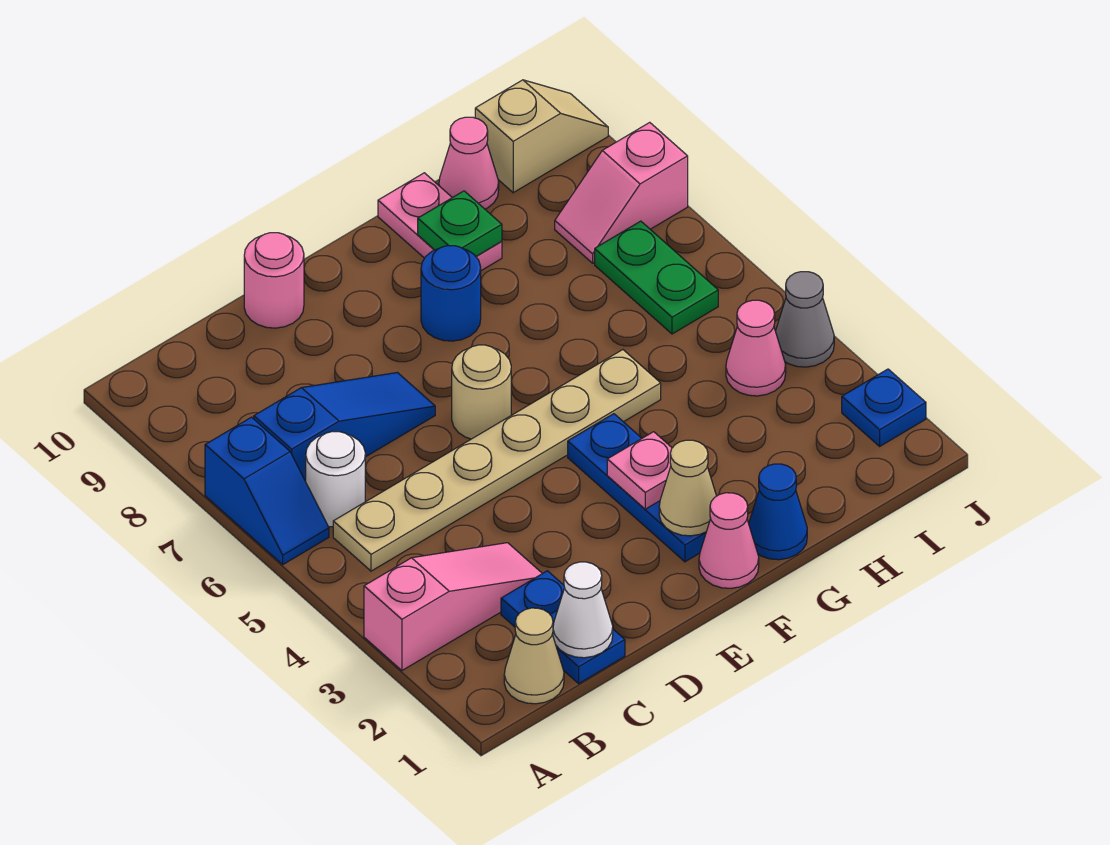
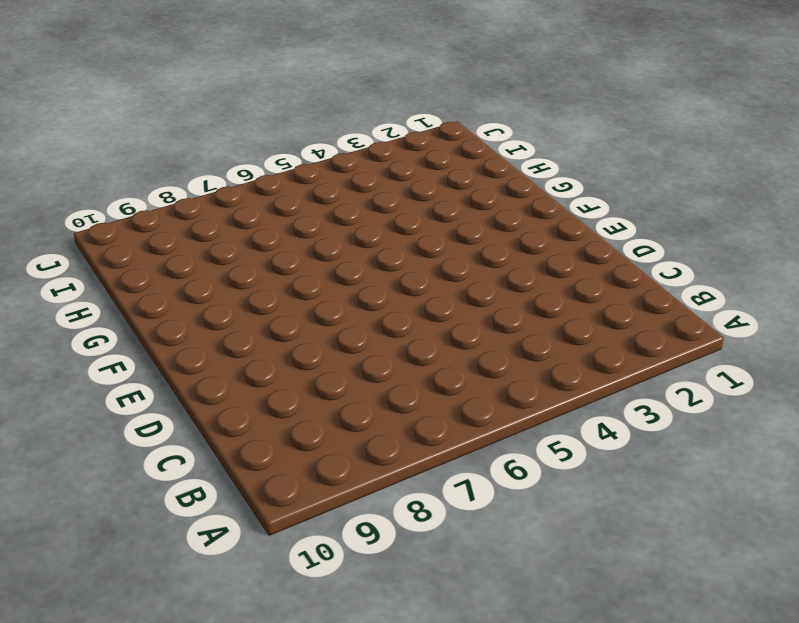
none -> pink slope A3:C3 level 1 top A
none -> blue slope A6:A7 level 1 top 7
none -> tan cone B1 level 1

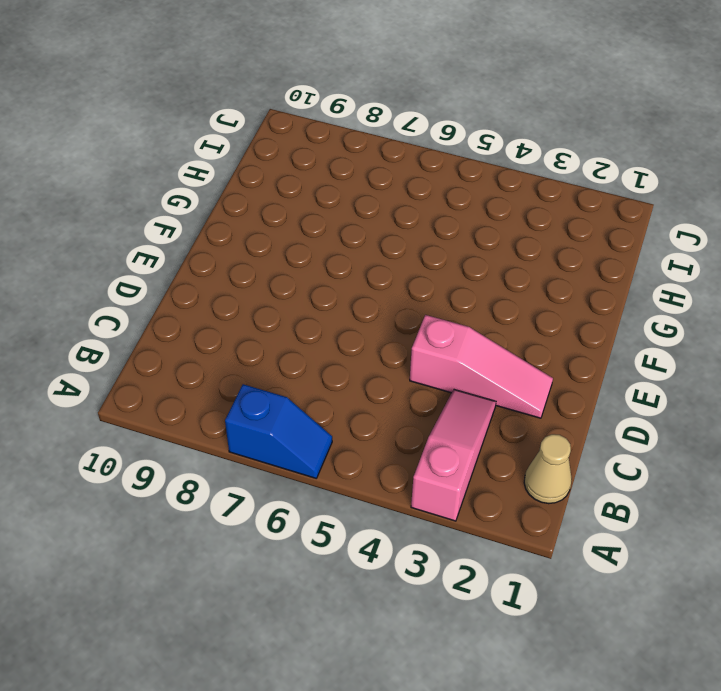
pink slope D2:D4 level 1 top 4 -> none
none -> tan plate B5:G5 level 1
none -> white round brick B6 level 1
none -> blue slope B7:D7 level 1 top B

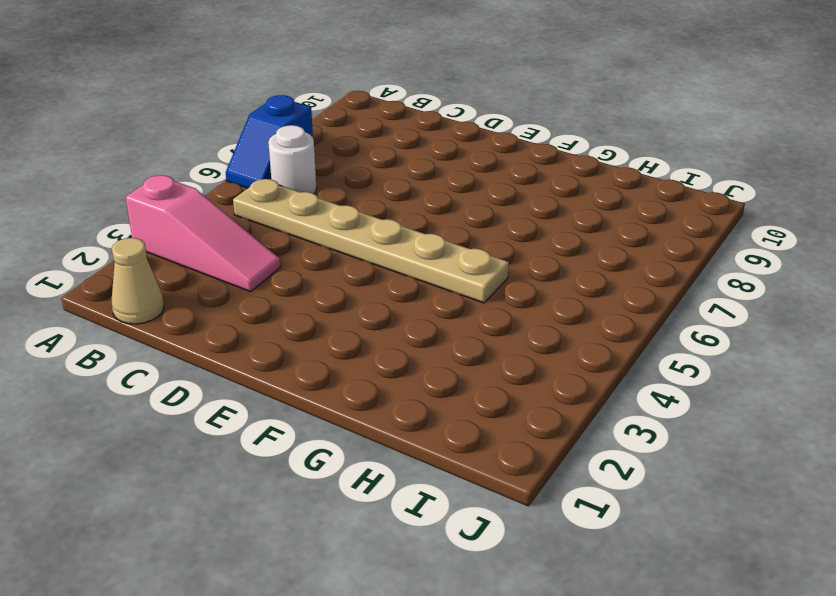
none -> blue slope B7:D7 level 1 top B
none -> blue plate C1:C2 level 1
none -> pink round brick D10 level 1

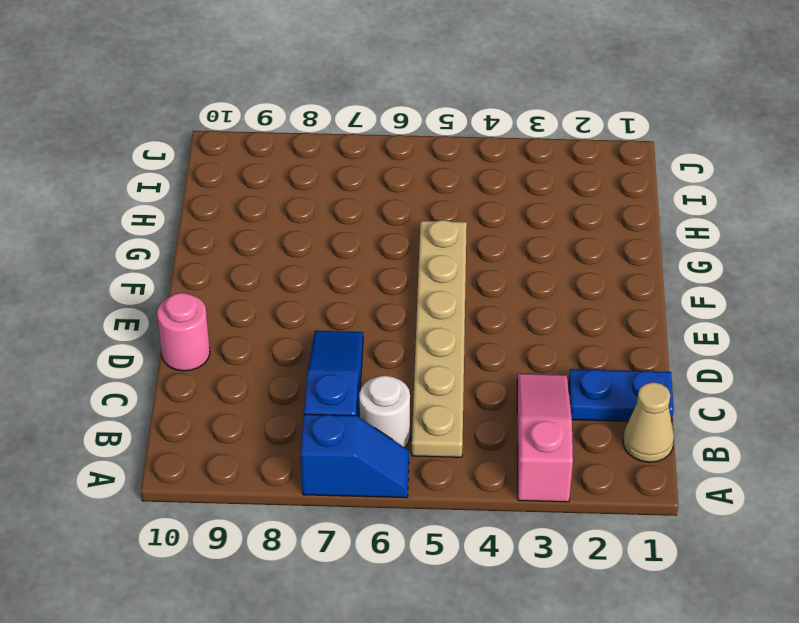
none -> tan round brick E6 level 1
none -> pink cone F1 level 1
none -> blue plate F2:F4 level 1

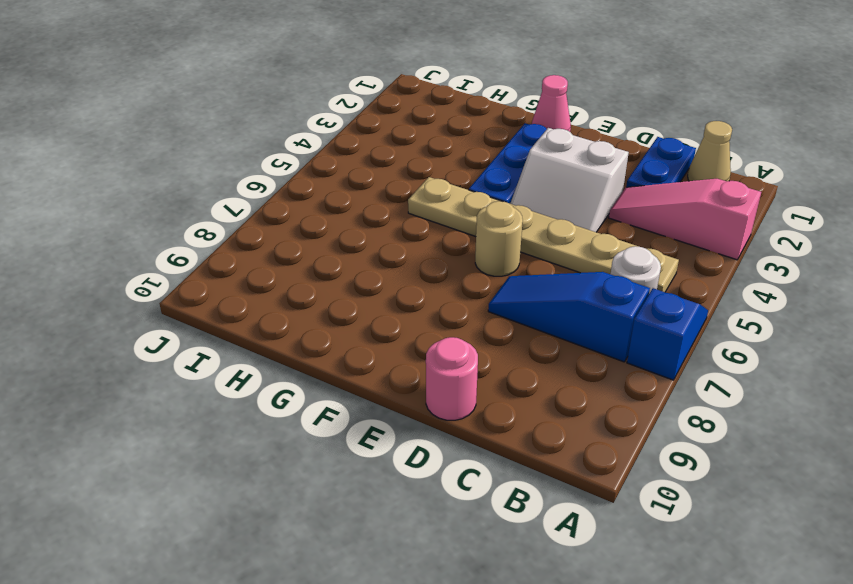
white slope D3:E4 level 1 top 3 -> none
none -> blue round brick F8 level 1
none -> blue cone G1 level 1
none -> pink plate G9:G10 level 1

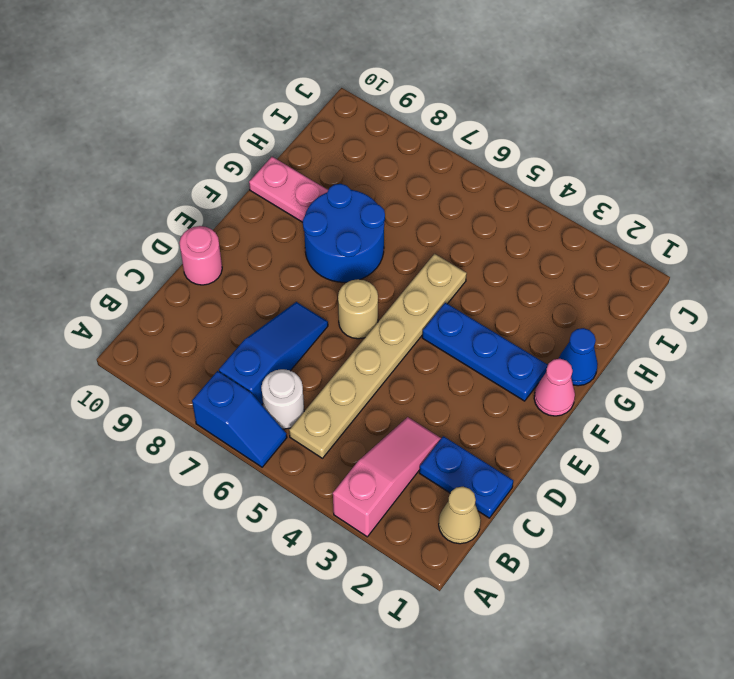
blue round brick F7:G8 level 1 -> blue round brick F8 level 1
none -> pink cone H10 level 1
none -> pink cone I4 level 1
none -> green plate I6:I7 level 1

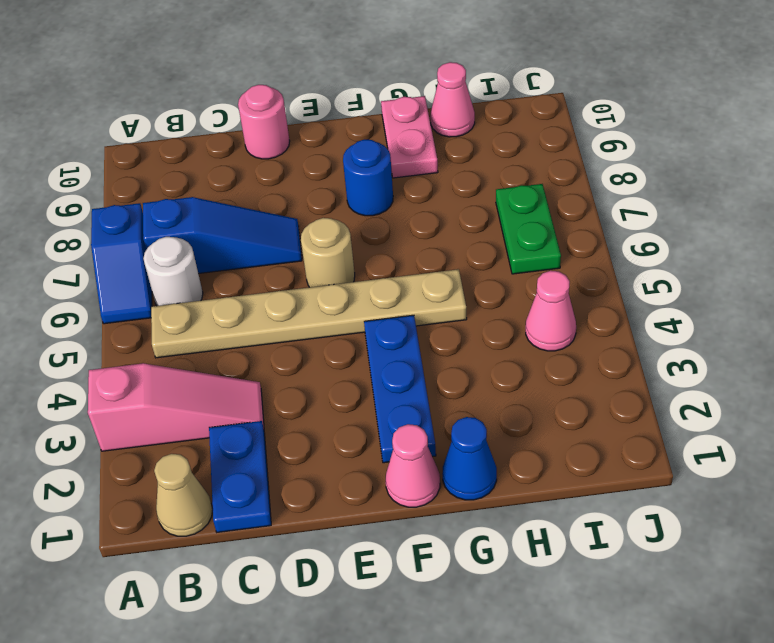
none -> pink slope I8:J8 level 1 top J
none -> tan slope I10:J10 level 1 top I
none -> blue plate J2 level 1

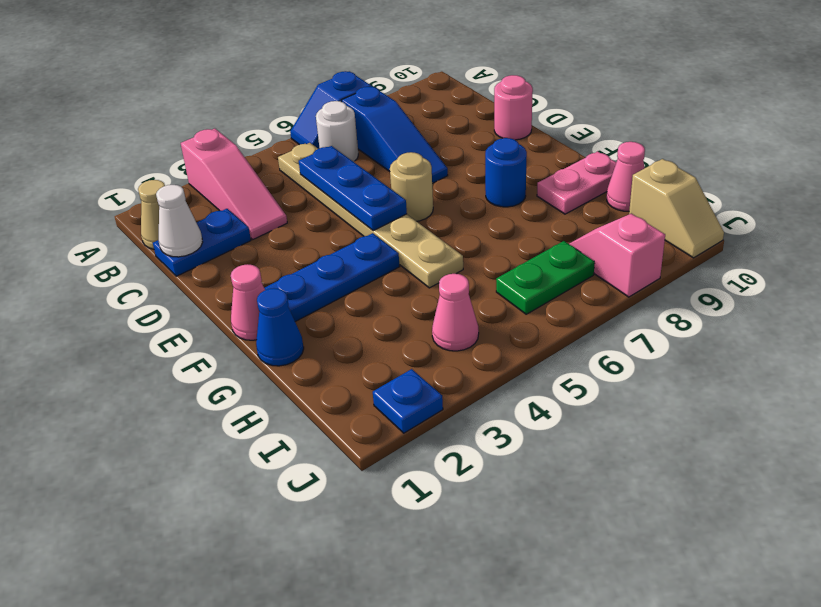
blue plate C5:E5 level 2 -> none
none -> grey cone J4 level 1
none -> tan cone F2 level 2
none -> pink plate F3 level 2

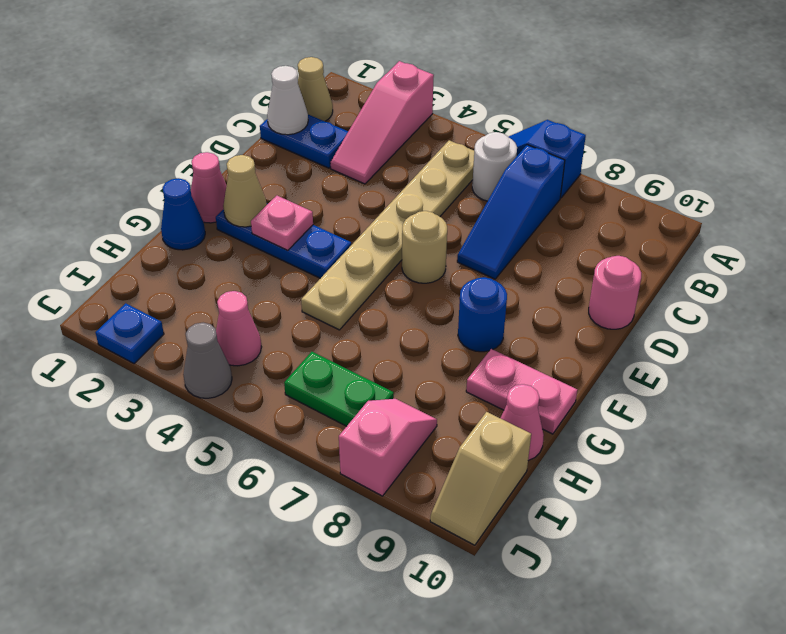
none -> green plate G9 level 2

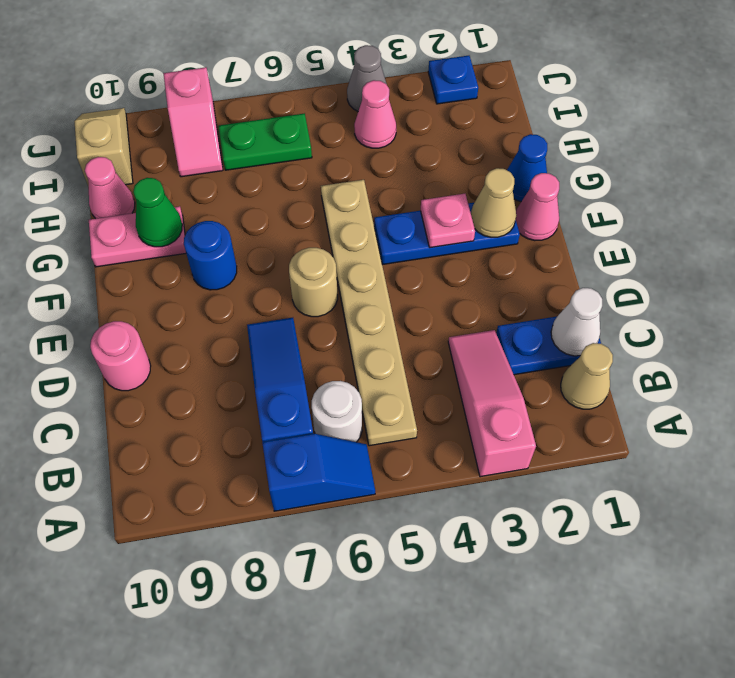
green cone G9 level 2 -> green plate G9 level 2

